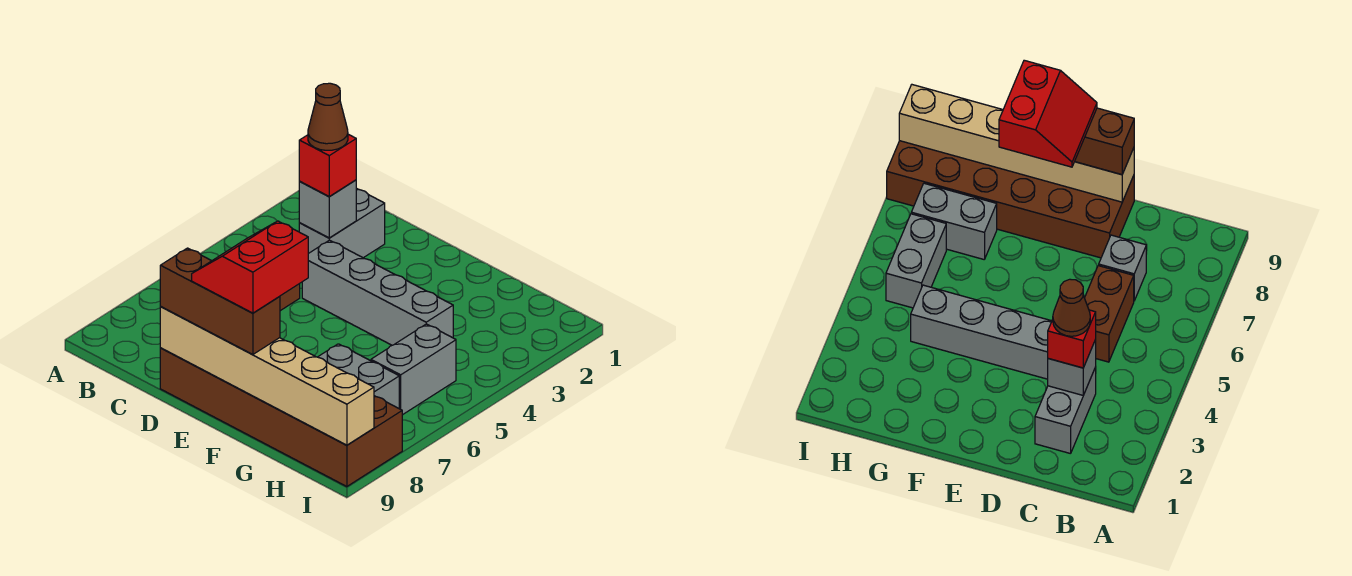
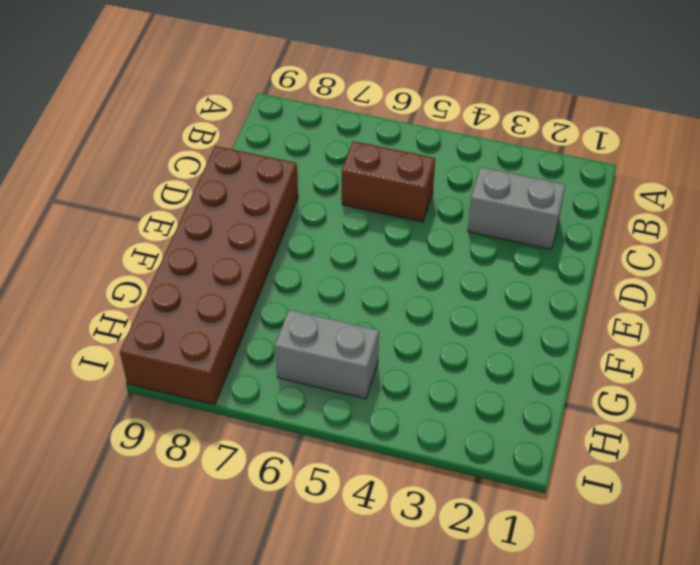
none -> grey brick C7 level 1
none -> grey brick D4:G4 level 1
none -> grey brick G7:H7 level 1

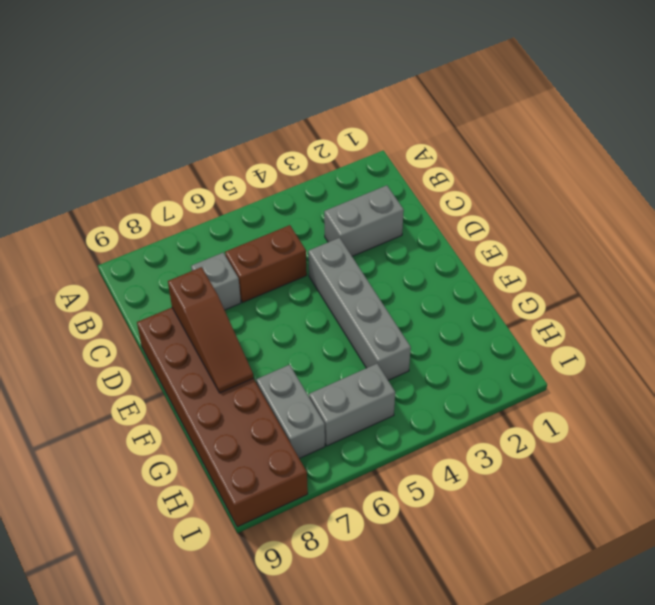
brown slope D8:F8 level 2 top D -> none
none -> grey brick C3 level 2
none -> tan brick D9:I9 level 2
none -> red brick C3 level 3

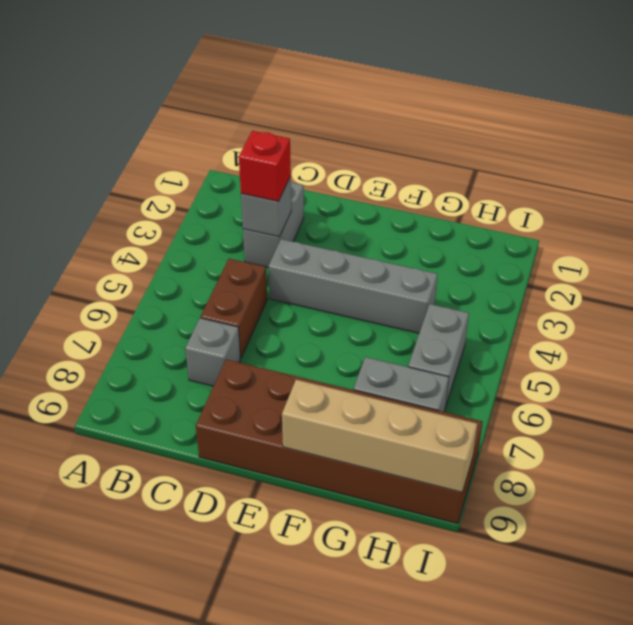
tan brick F9:I9 level 2 -> tan brick D9:I9 level 2
none -> brown brick D9:F9 level 3
none -> brown cone C3 level 4
none -> red slope E8:F9 level 4 top F

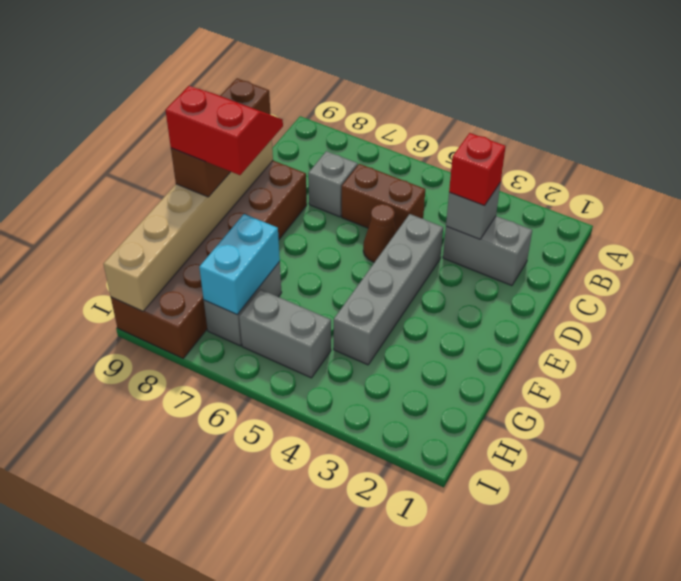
brown cone D5 level 1 -> brown cone C3 level 4
cyan brick G7:H7 level 2 -> none

